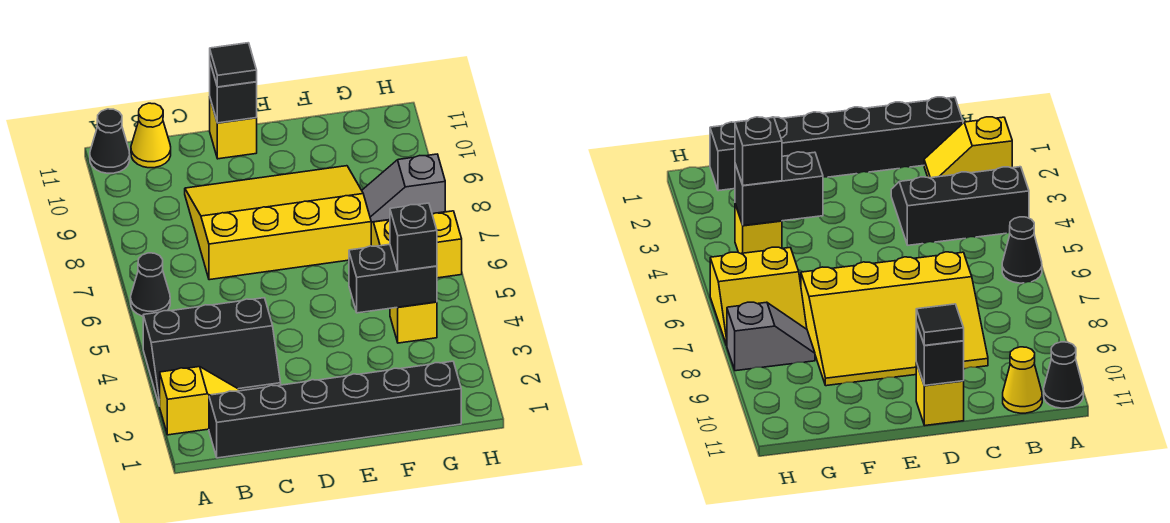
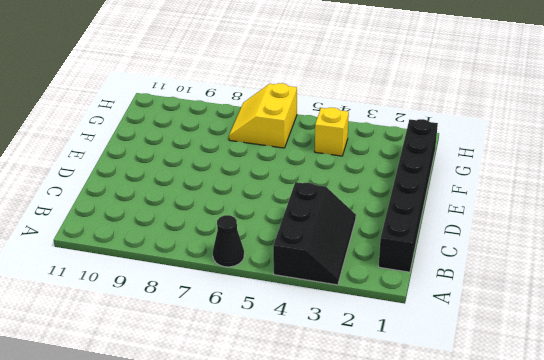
none -> yellow slope A2:B2 level 1 top A
none -> black cone A11 level 1
none -> yellow cone B11 level 1

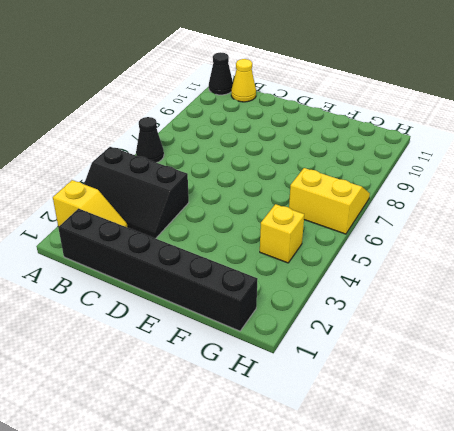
none -> yellow slope C7:F9 level 1 top 7
none -> yellow brick D11 level 1
none -> grey slope G8:H8 level 1 top H

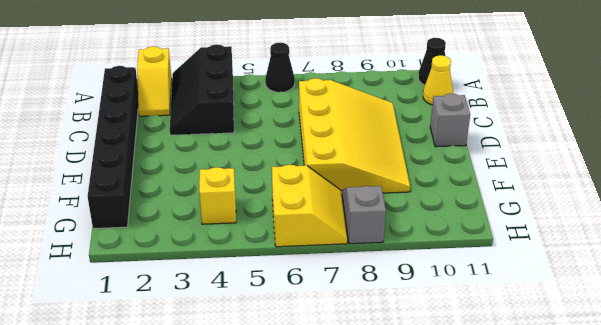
grey brick D11 level 1 -> yellow brick D11 level 1
none -> black brick D11 level 2
none -> black brick F4:G4 level 2
none -> black tile D11 level 3

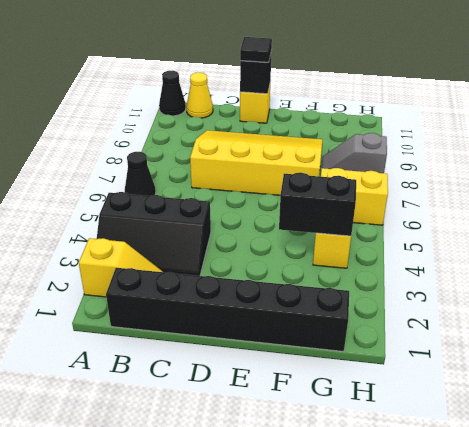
none -> black brick G4 level 3

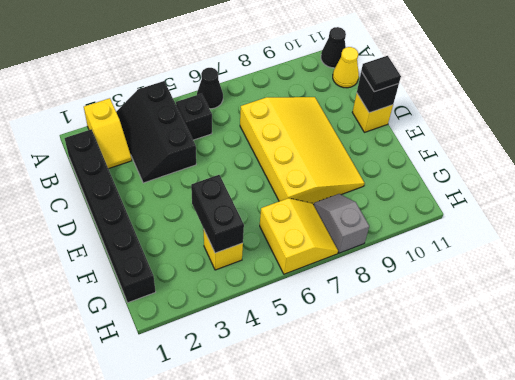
black brick B5 level 1 -> black brick G4 level 3

